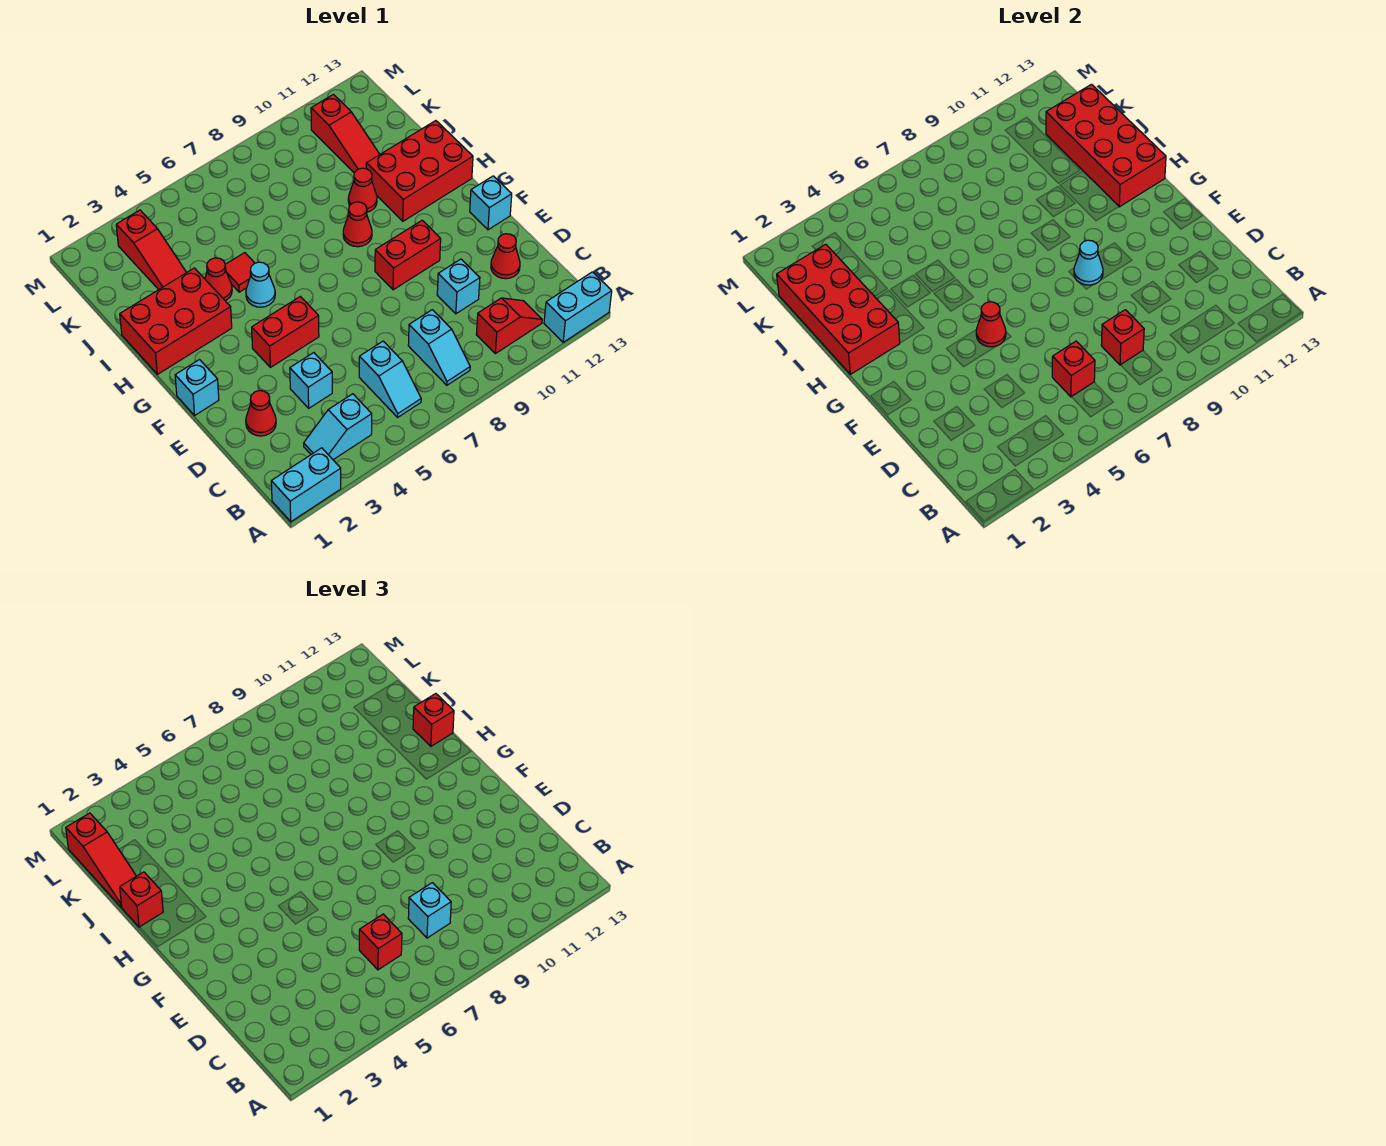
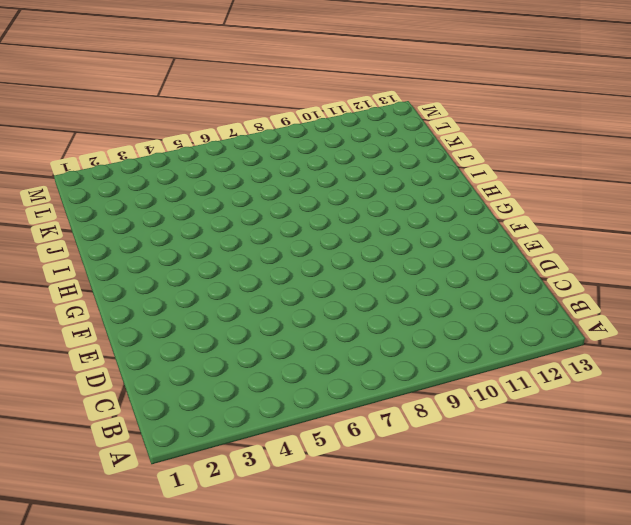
none -> cyan brick A1:A2 level 1
none -> cyan brick A12:A13 level 1
none -> cyan slope B3:B4 level 1 top 4
none -> cyan slope B6:C6 level 1 top C

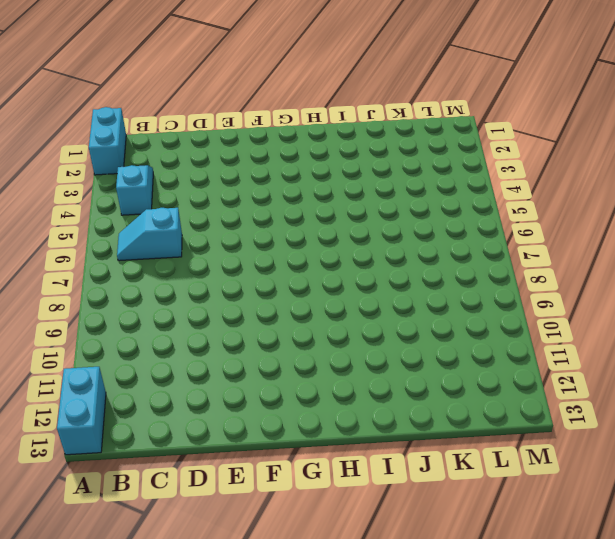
none -> cyan slope B8:C8 level 1 top C
none -> red slope B10:B11 level 1 top 10
none -> red cone D2 level 1
none -> cyan brick D4 level 1

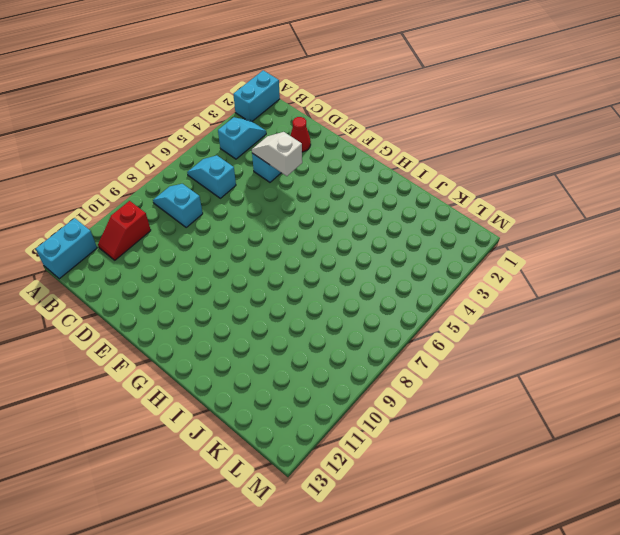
white slope D4:E4 level 2 top E -> none
none -> cyan brick D10 level 1
none -> red cone D12 level 1
none -> cyan brick F1 level 1
none -> red brick F4:F5 level 1

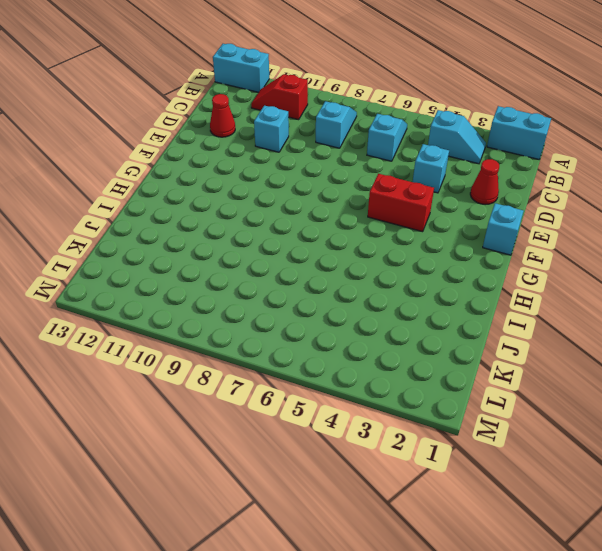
none -> red brick F9:F10 level 1
none -> cyan brick F13 level 1
none -> red brick H1:I3 level 1
none -> cyan cone H5 level 1

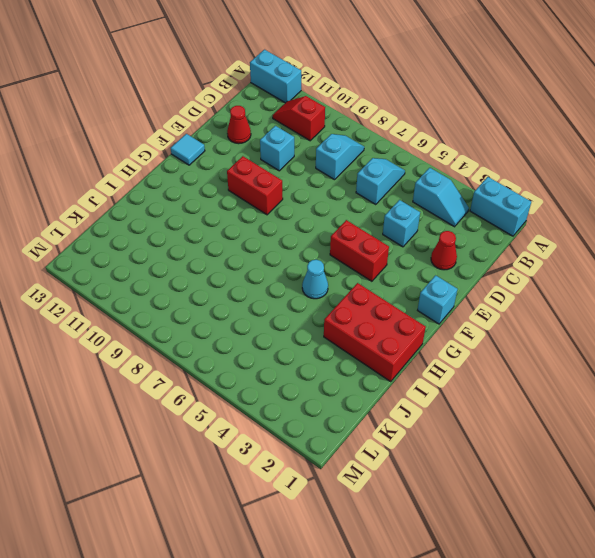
cyan tile F13 level 1 -> cyan brick F13 level 1
none -> red cone H9 level 1
none -> red brick H11:I13 level 1
none -> red cone I4 level 1
none -> red tile I5 level 1

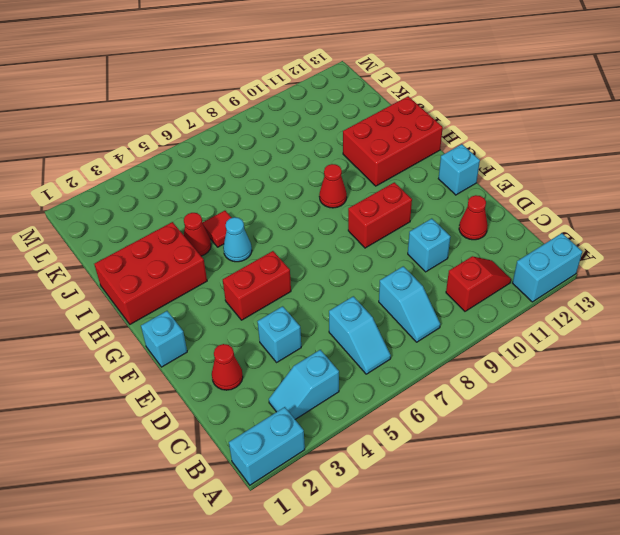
none -> red cone I10 level 1
none -> red slope J3:L3 level 1 top L
none -> red slope J11:L11 level 1 top L
none -> red brick C6 level 2

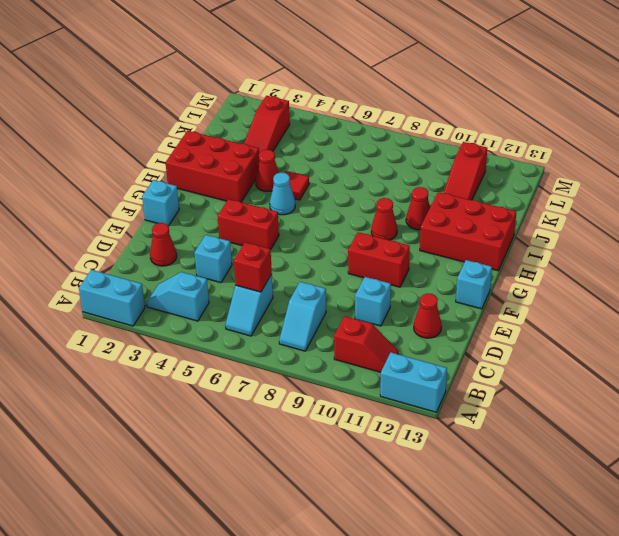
none -> red brick C8 level 2
none -> red cone F5 level 2
none -> cyan cone F9 level 2
none -> red brick H1:K2 level 2

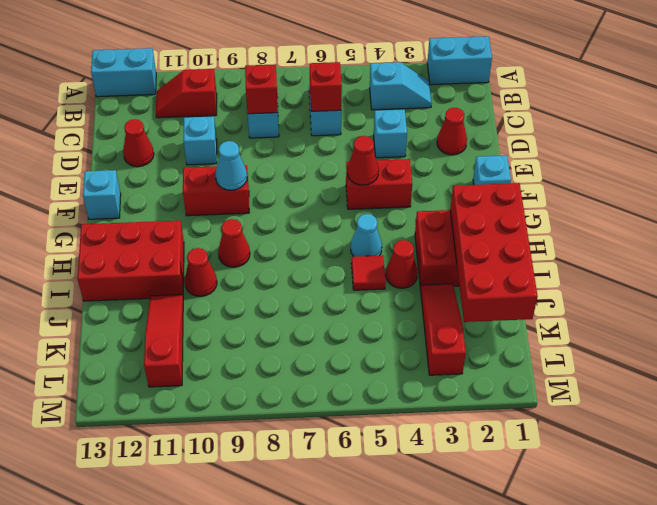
none -> red brick H12:K13 level 2
none -> red brick C6 level 3
none -> cyan brick C8 level 3
none -> red brick I1 level 3

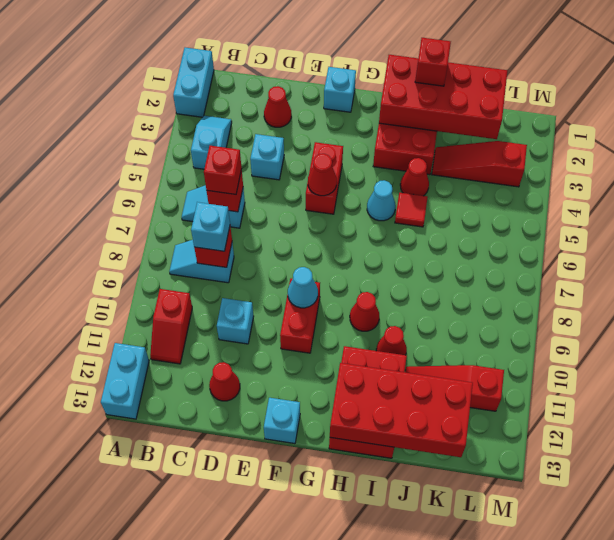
none -> red brick I13 level 3
none -> red slope J1:L1 level 3 top L

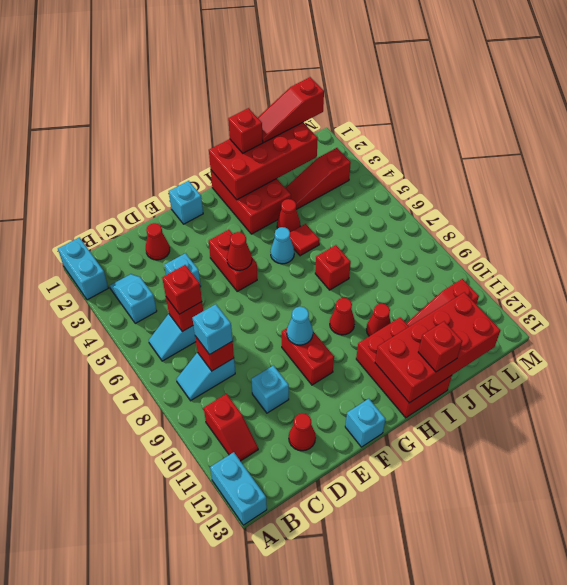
red brick I7 level 1 -> none

